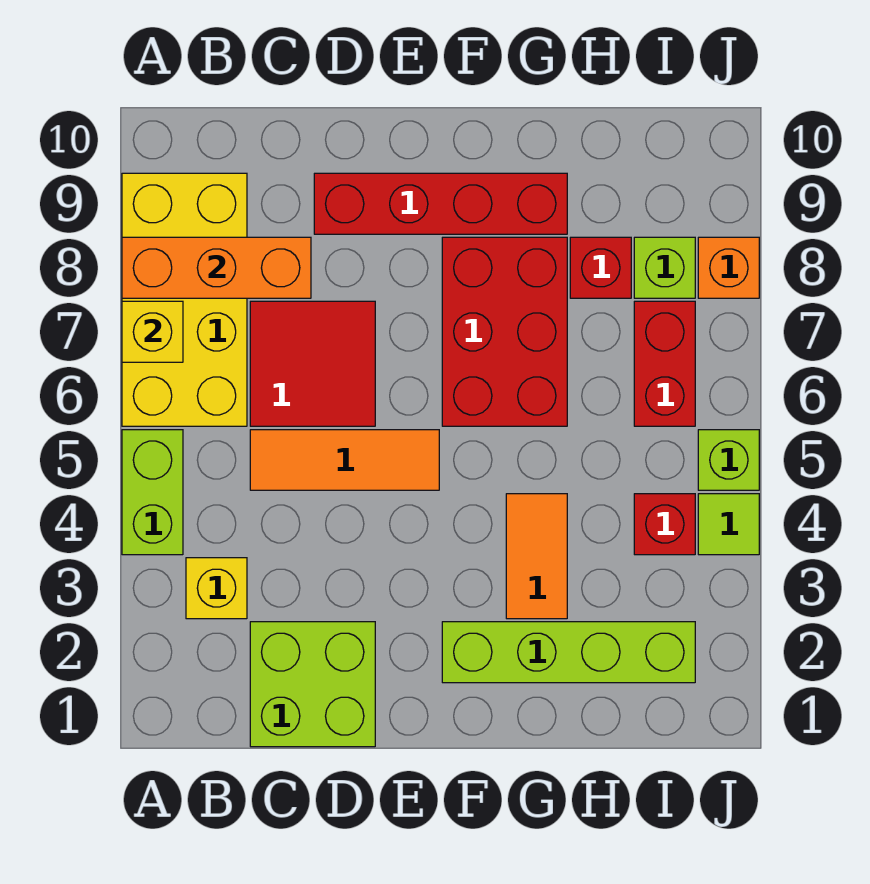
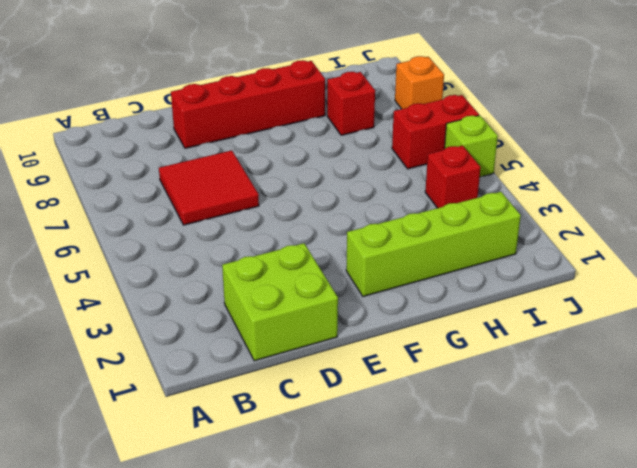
red brick I6:J6 level 1 -> red brick I6:I7 level 1
none -> lime brick A4:A5 level 1
none -> yellow brick A6:B9 level 1
none -> yellow brick B3 level 1

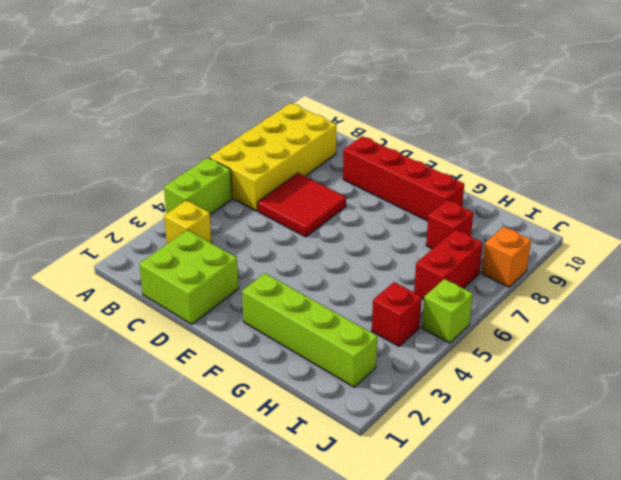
none -> orange tile C5:E5 level 1
none -> red brick F6:G8 level 1
none -> orange tile G3:G4 level 1

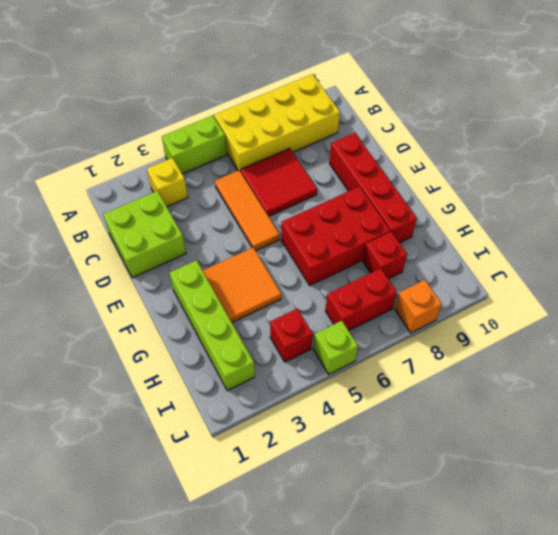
orange tile F3:G4 level 1 -> orange tile G3:G4 level 1
none -> lime brick I8 level 1
none -> lime tile J4 level 1
none -> yellow brick A7 level 2

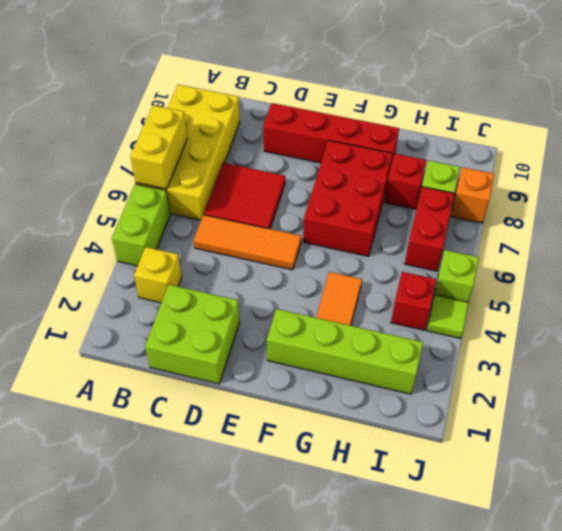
yellow brick A6:A7 level 2 -> yellow brick A7 level 2
none -> orange brick A8:C8 level 2

